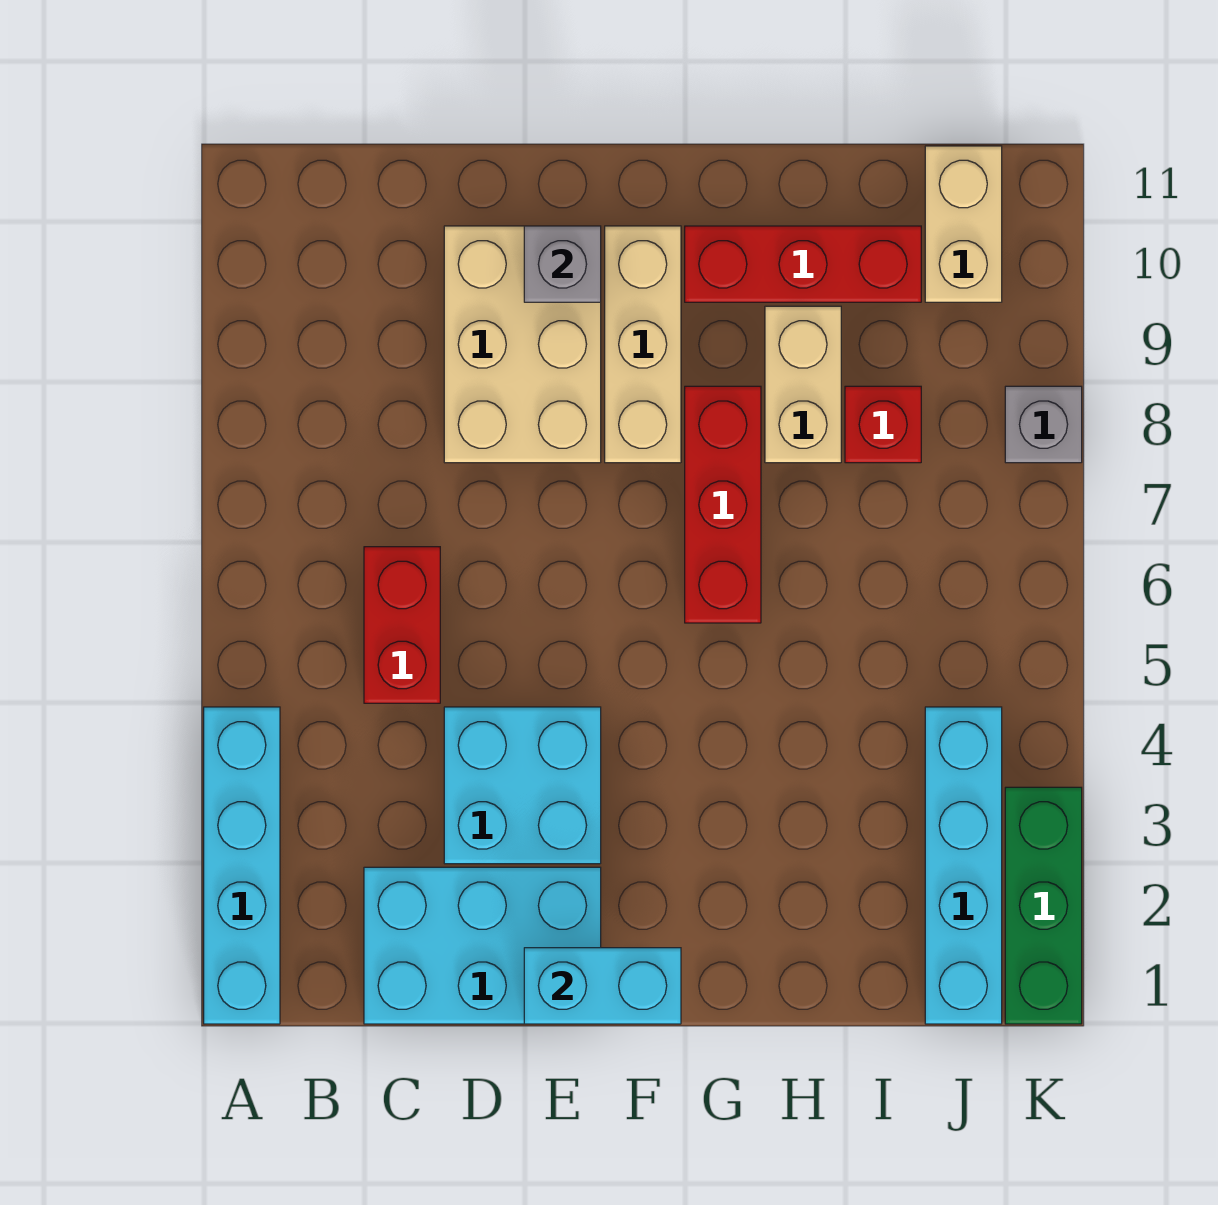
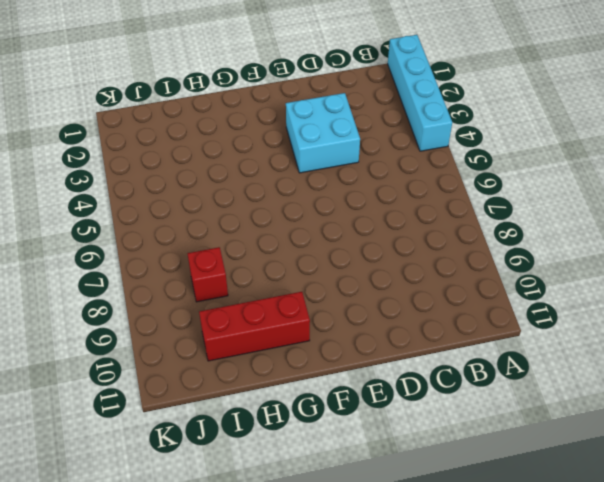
none -> cyan brick C1:E2 level 1
none -> red brick C5:C6 level 1
none -> tan brick D8:E10 level 1

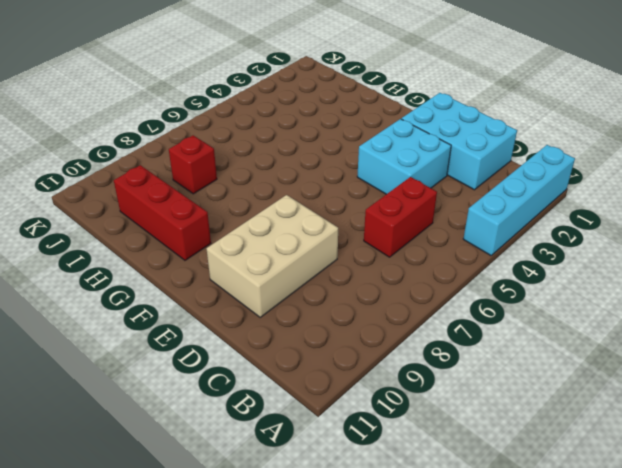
none -> tan brick F8:F10 level 1
none -> red brick G6:G8 level 1
none -> tan brick H8:H9 level 1

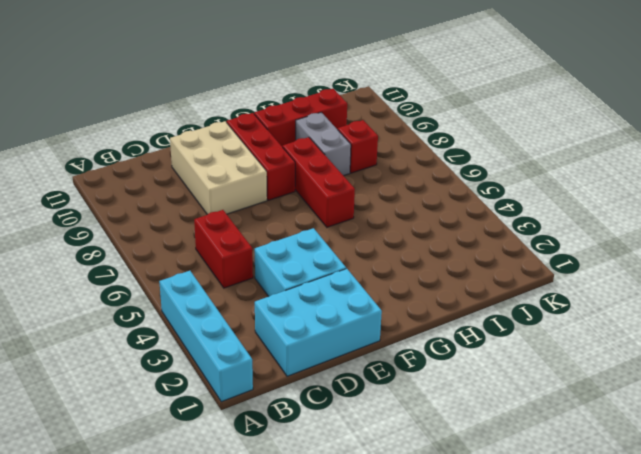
red brick F8:F10 level 1 -> tan brick F8:F10 level 1
grey brick H8:H9 level 1 -> tan brick H8:H9 level 1
none -> cyan brick J1:J4 level 1
none -> tan brick J10:J11 level 1
none -> green brick K1:K3 level 1

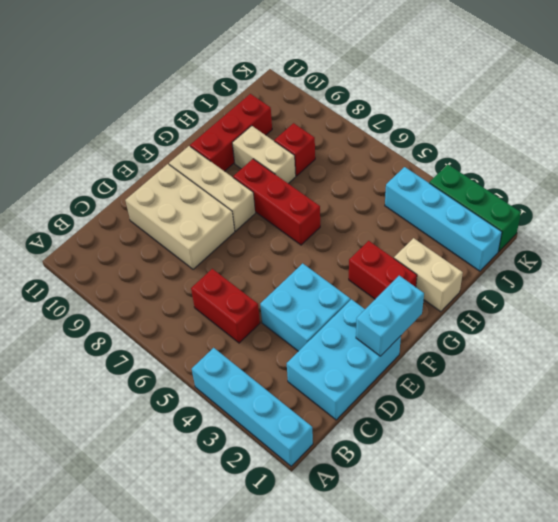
red brick G2:G3 level 1 -> none
tan brick H1:H2 level 1 -> tan brick J10:J11 level 1
none -> grey brick K8 level 1
none -> grey brick E10 level 2

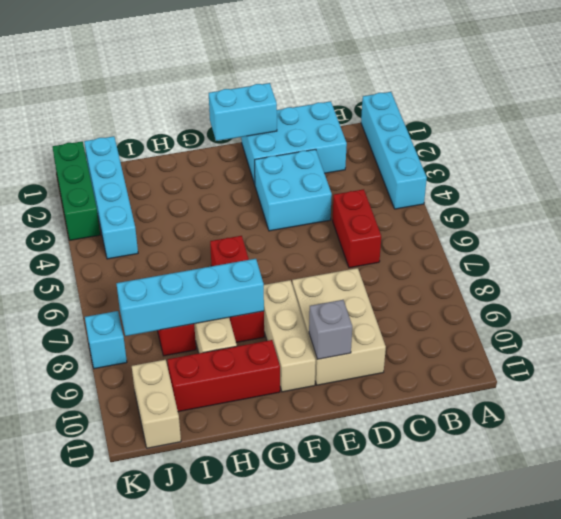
cyan brick G8:J8 level 2 -> none
cyan brick K8 level 1 -> grey brick K8 level 1

